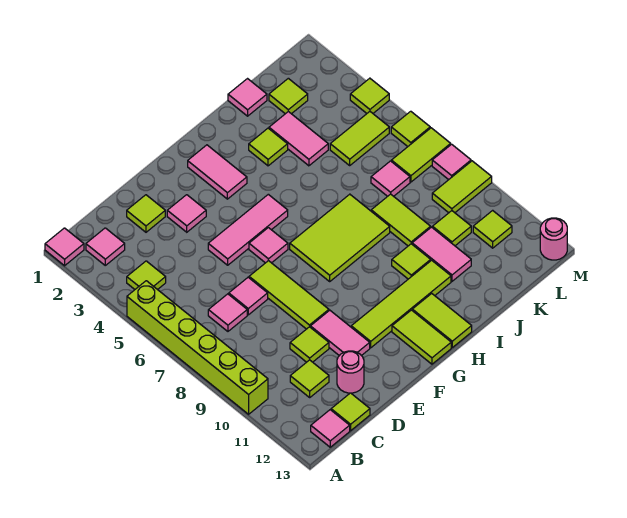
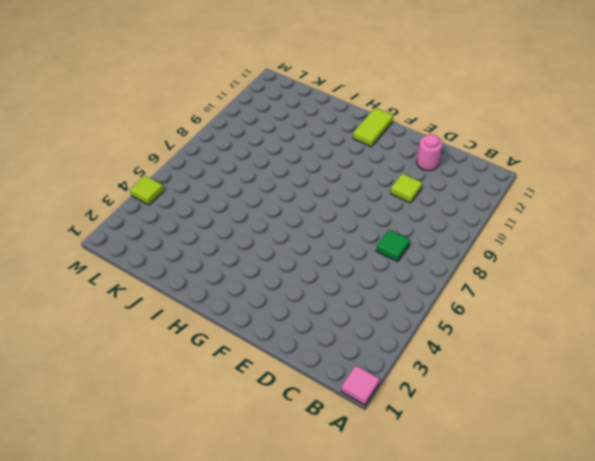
green tile C7 level 1 -> pink tile C7 level 1
none -> lime brick A5:A10 level 1
none -> pink tile B2 level 1
none -> lime tile B4 level 1
none -> pink tile B13 level 1

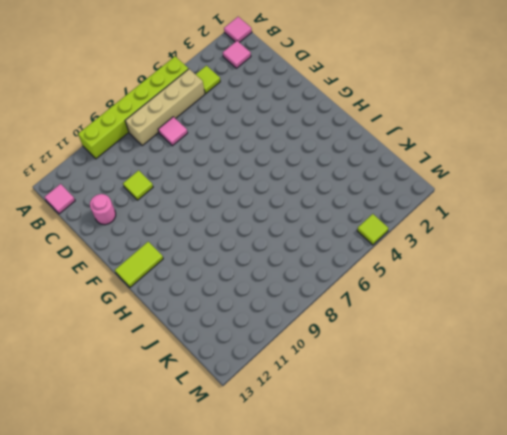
tan brick B5:B8 level 1 -> none
none -> lime tile C11 level 1
none -> lime tile C13 level 1
none -> lime tile D2 level 1
none -> pink tile D7 level 1

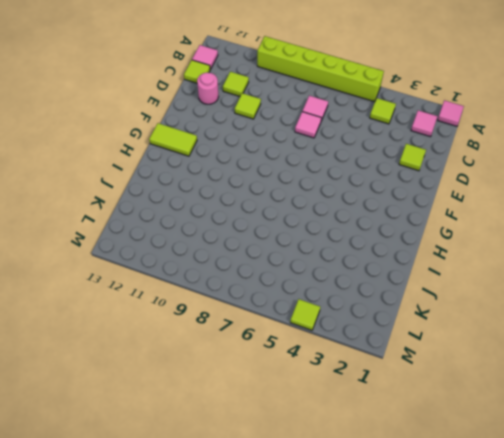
none -> pink tile E3 level 1
none -> pink tile E5:G5 level 1
none -> lime tile E7:E9 level 1
none -> pink tile E10:E11 level 1

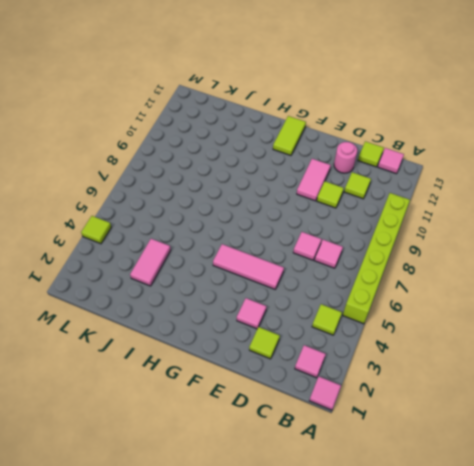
none -> lime tile E7:E9 level 1
none -> pink tile F6 level 1
none -> lime tile F11:I11 level 1
none -> pink tile G2:G3 level 1

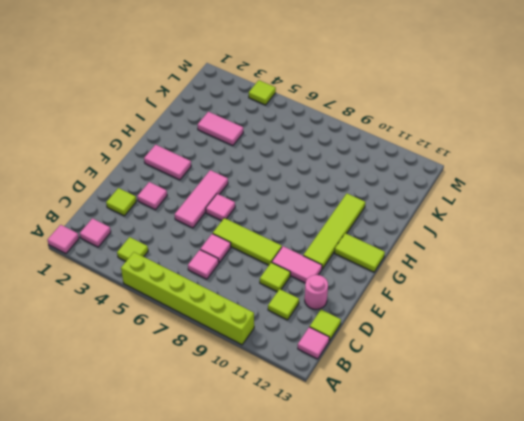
none -> lime tile G7:I8 level 1
none -> lime tile H12:H13 level 1
none -> lime tile I3 level 1
none -> lime tile I10 level 1

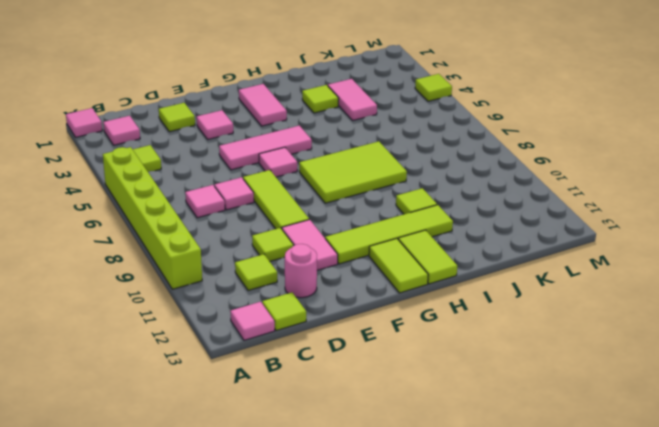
none -> pink tile J1 level 1
none -> lime tile J8:J9 level 1
none -> pink tile J10:J11 level 1
none -> lime tile K2 level 1

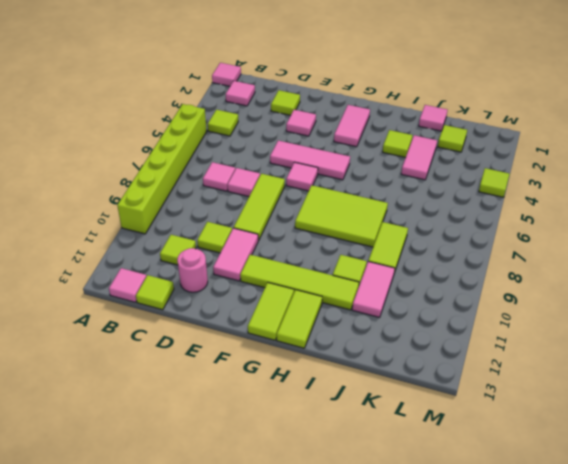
none -> lime tile K5:L5 level 1
none -> pink tile K7 level 1
none -> lime tile K10 level 1
none -> lime tile L7:M7 level 1

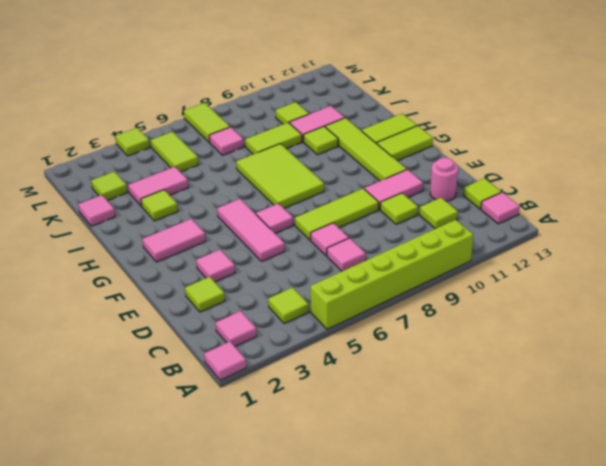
none -> lime tile L9:M9 level 1
none -> lime tile L11 level 1
none -> lime tile M6 level 1
none -> pink tile M8 level 1

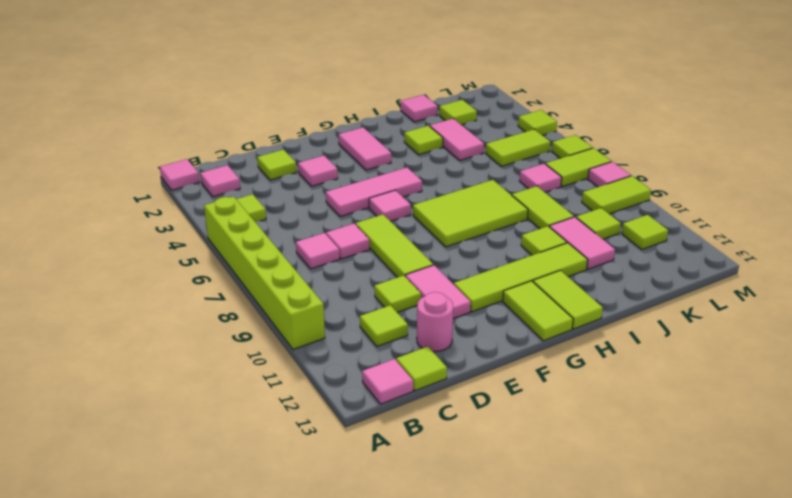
none -> pink round brick M13 level 1

